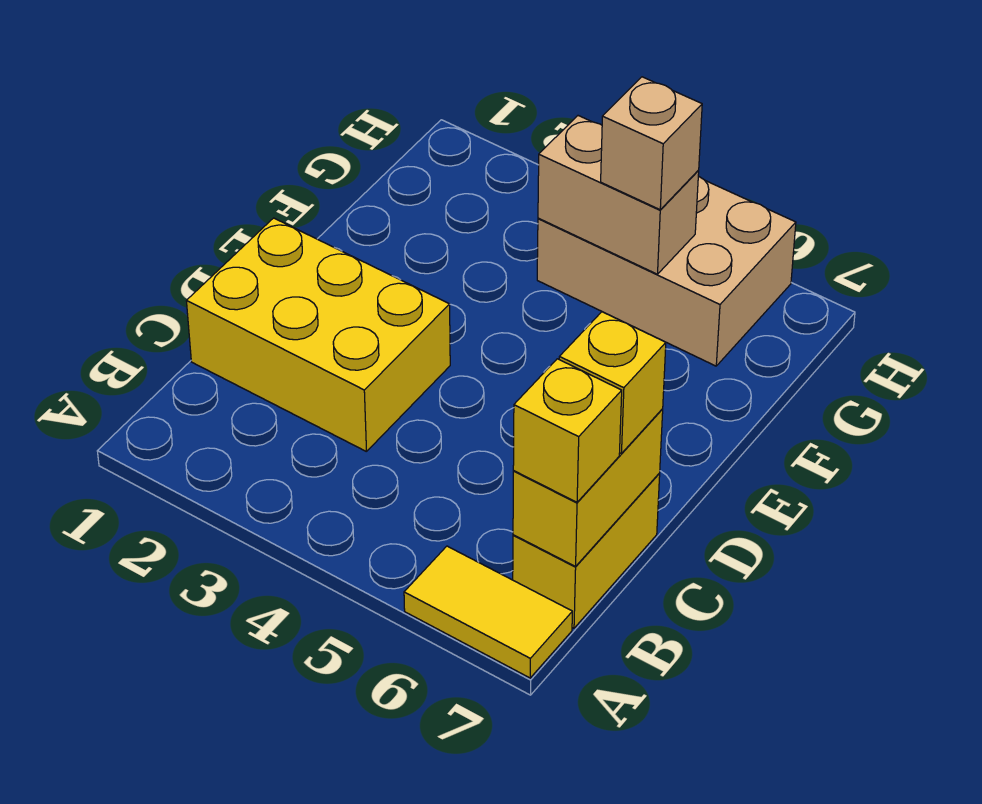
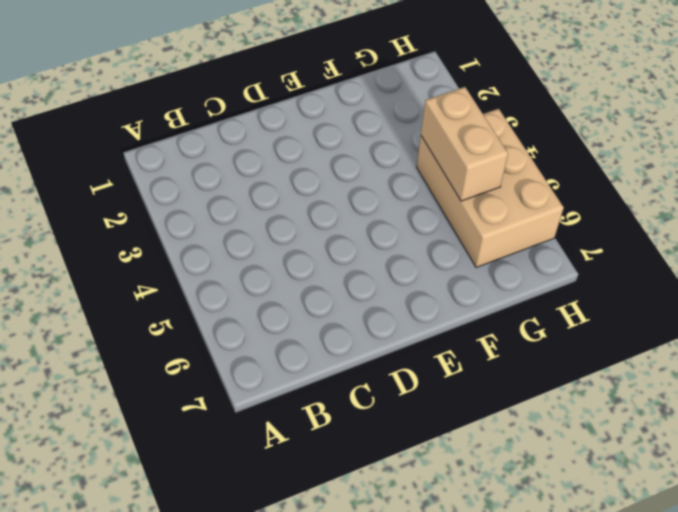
none -> yellow tile A6:A7 level 1
none -> yellow brick B7:C7 level 1

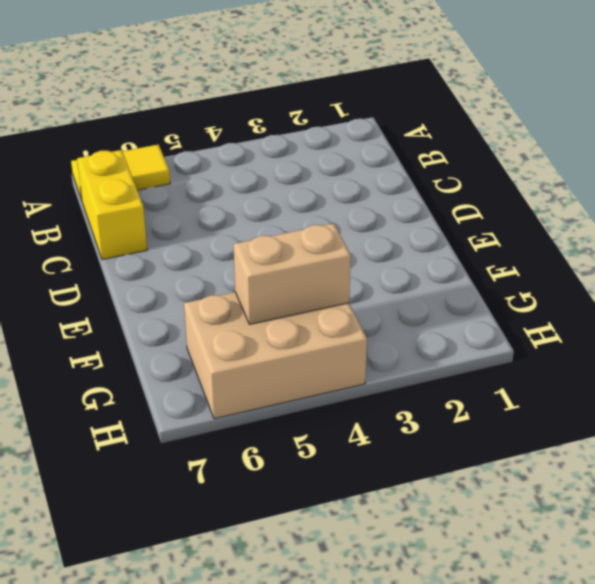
none -> yellow brick C1:D3 level 1
none -> yellow brick B7:C7 level 2

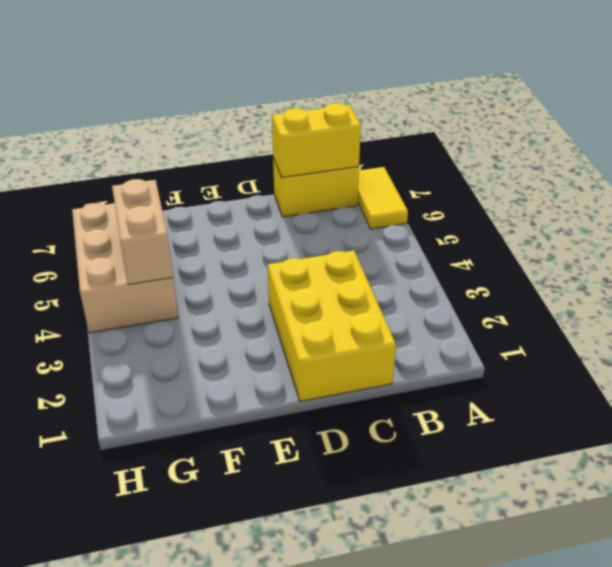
none -> yellow brick B7 level 3
none -> yellow brick C7 level 3

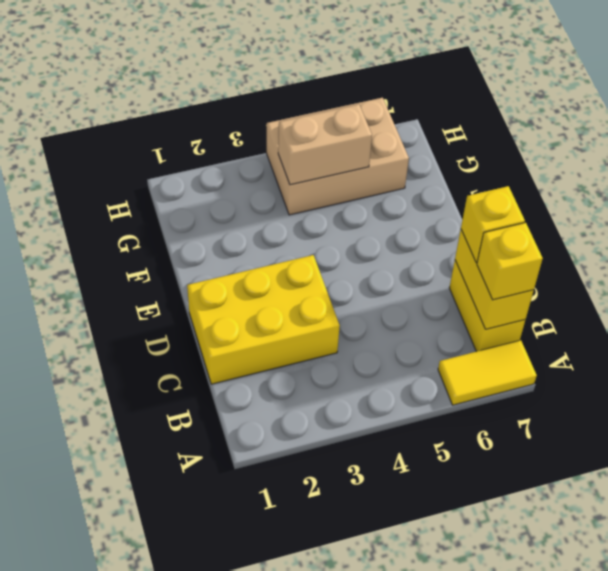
none -> tan brick G5 level 3

